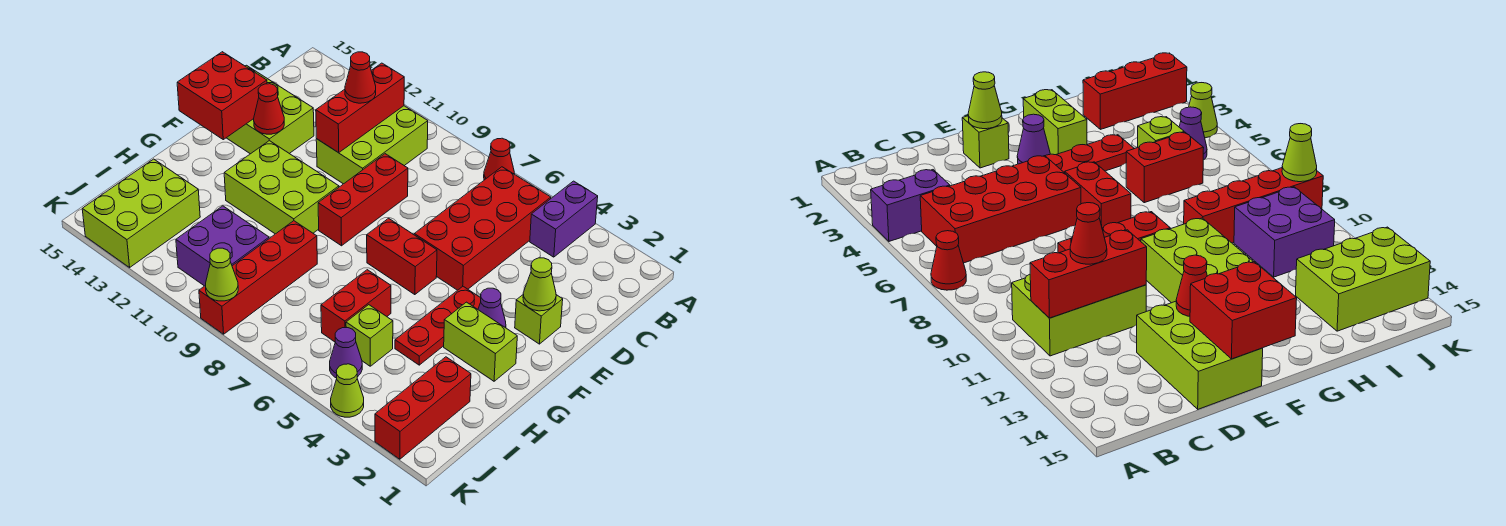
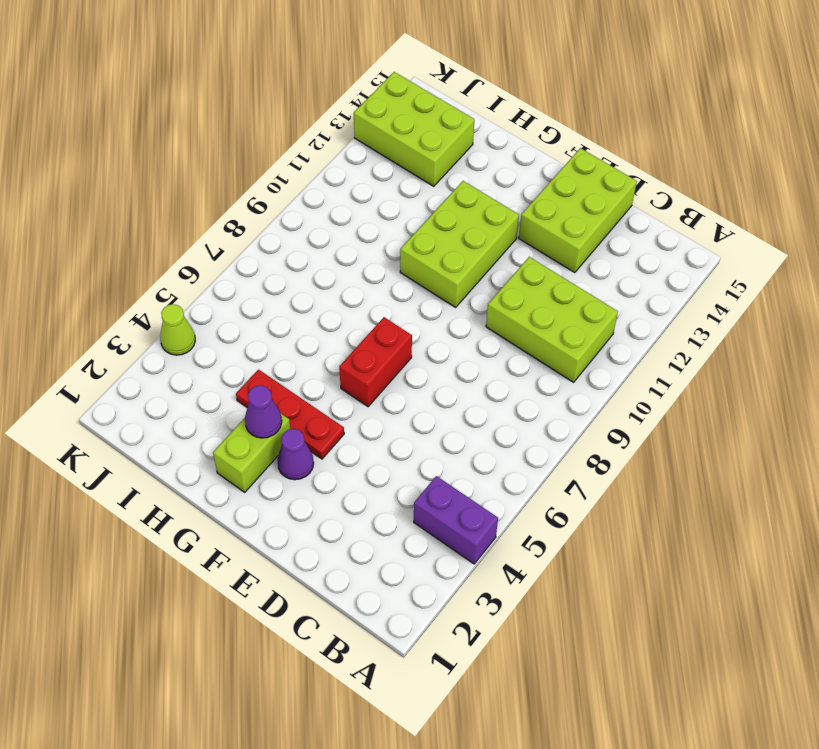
purple cone G3 level 2 -> purple cone J5 level 1
none -> red cone A7 level 1
none -> red brick B5:E6 level 1
none -> red brick D9:F9 level 1

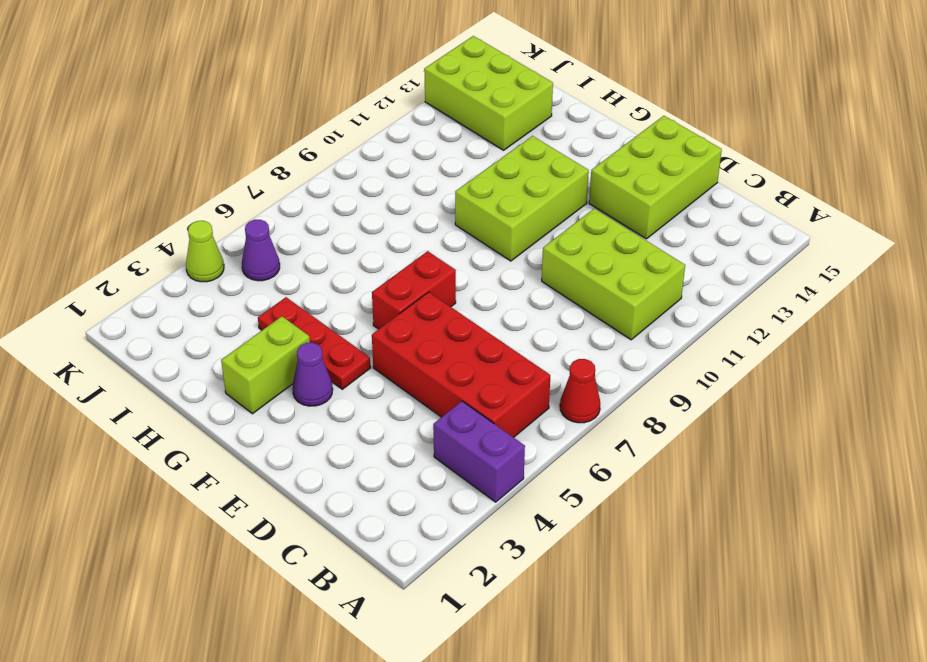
none -> red brick D9:F9 level 1
none -> lime brick E2 level 1
none -> red brick H6:I6 level 1

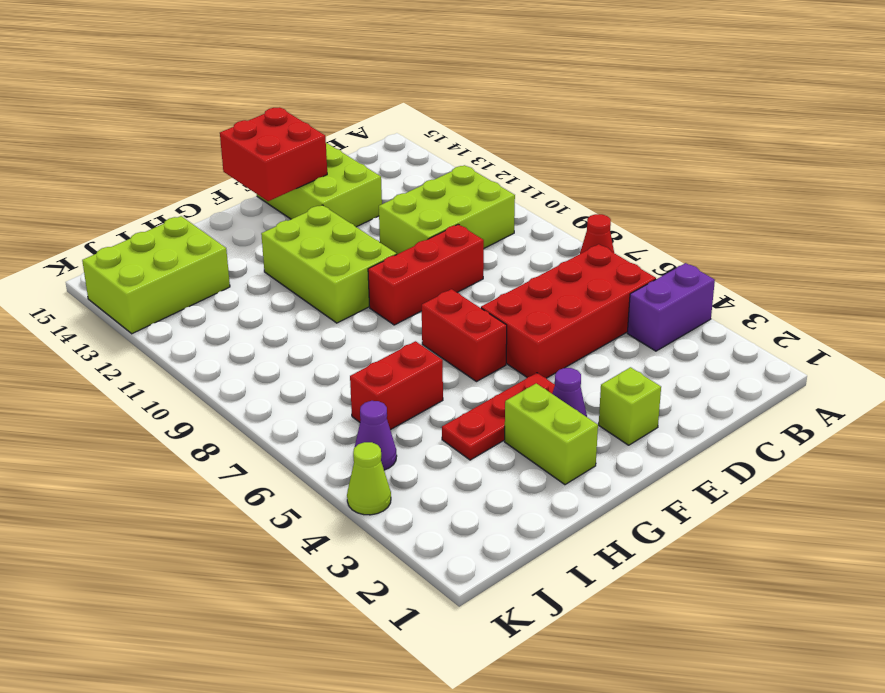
none -> red brick H9:K9 level 1
none -> red brick I2:K2 level 1
none -> lime brick I5 level 1

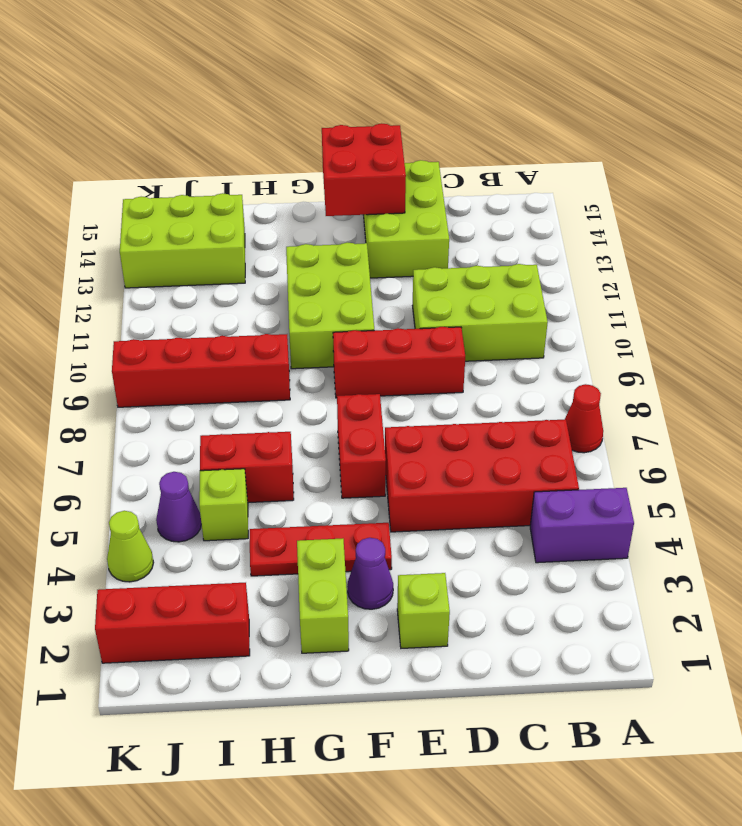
none -> purple brick I10:J11 level 1
none -> red brick B11:D11 level 2
none -> lime cone E2 level 2

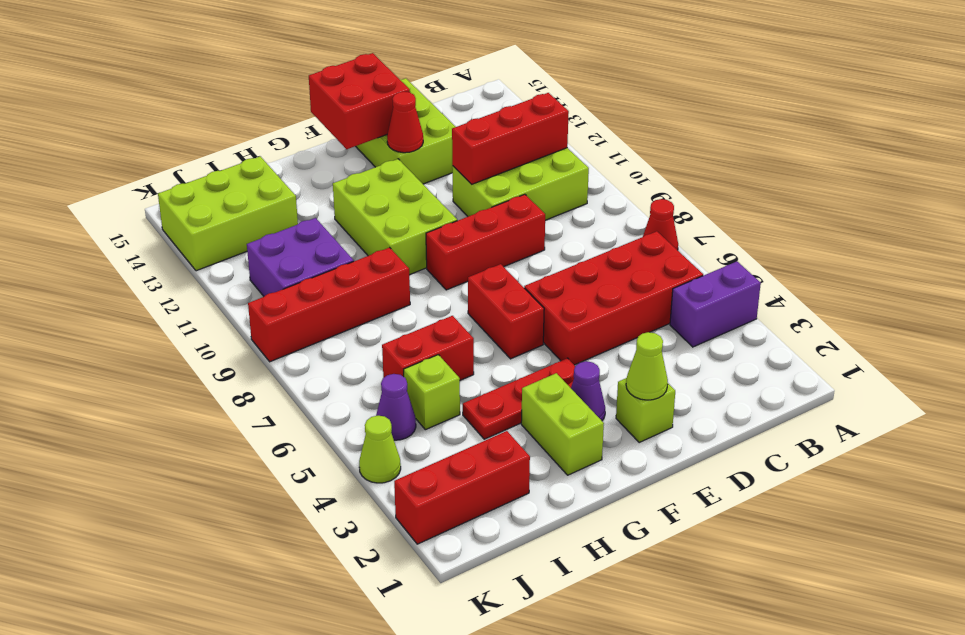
none -> lime cone K9 level 2
none -> red cone C11 level 3

